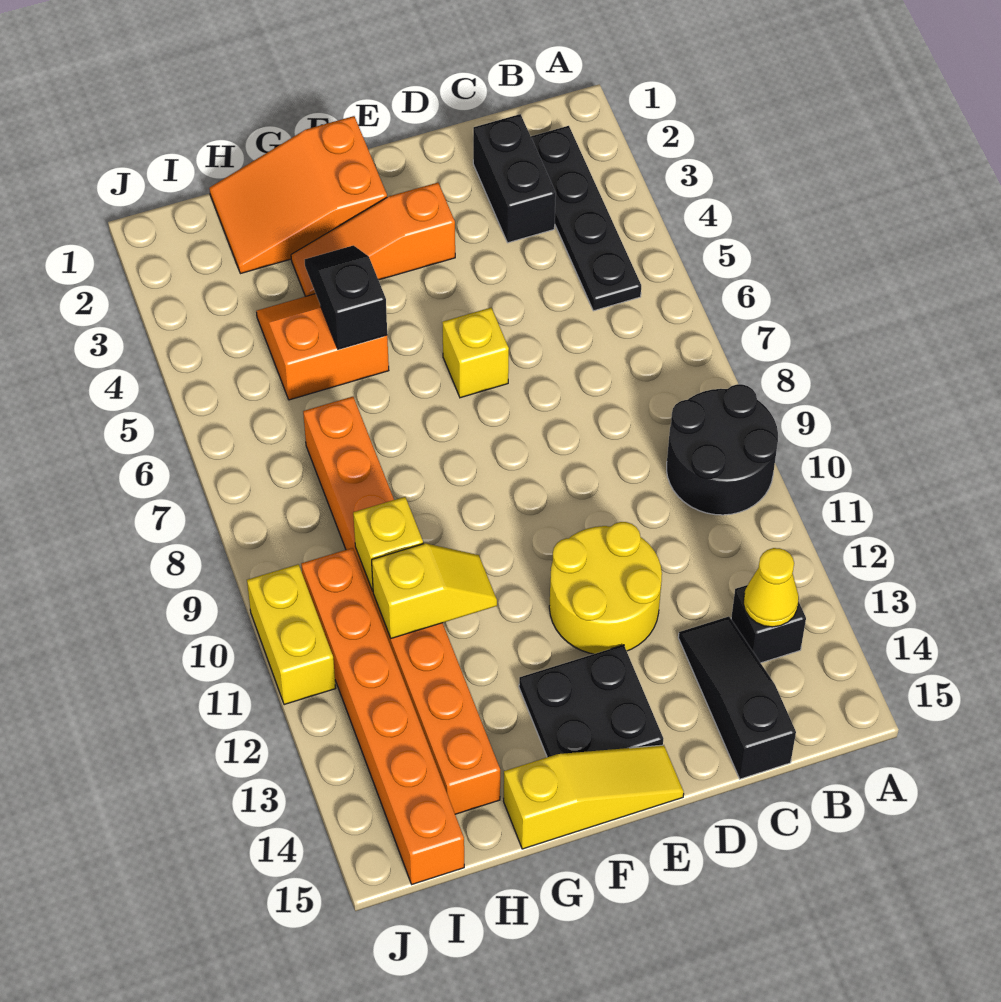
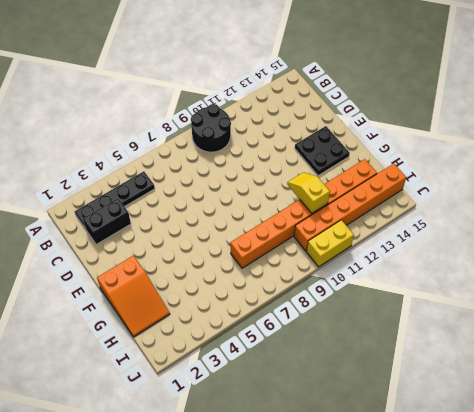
none -> black brick B13 level 1
none -> black slope C13:C15 level 1 top 15
none -> yellow round brick D11:E12 level 1

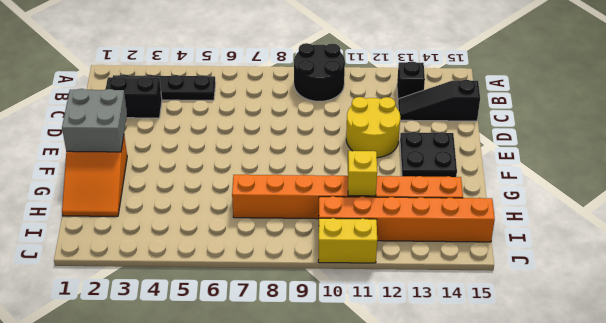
grey brick E1:F2 level 2 -> none
none -> orange slope E3:G3 level 1 top E
none -> yellow brick E6 level 1
none -> yellow slope E15:G15 level 1 top G

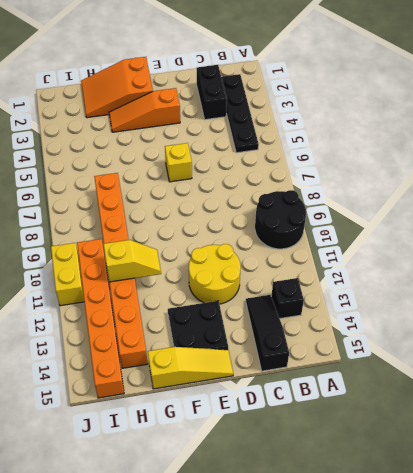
none -> orange slope G4:H5 level 1 top 5
none -> yellow cone B13 level 2
none -> black slope G4:G5 level 2 top 5

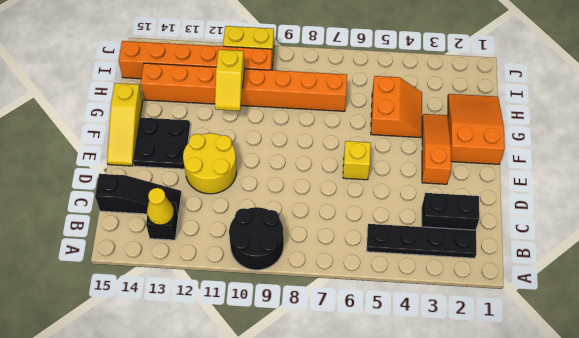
none -> black slope G4:G5 level 2 top 5
none -> yellow brick H10 level 2

